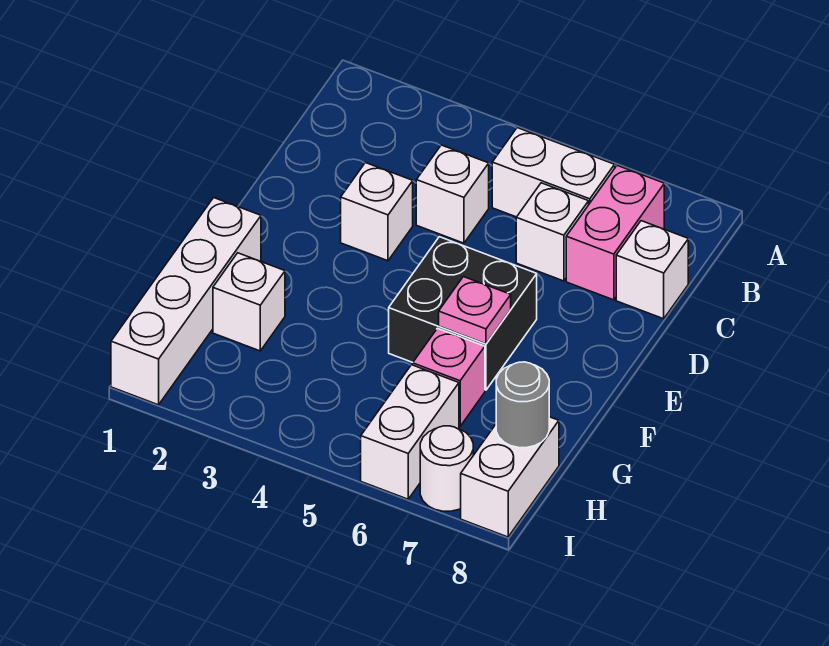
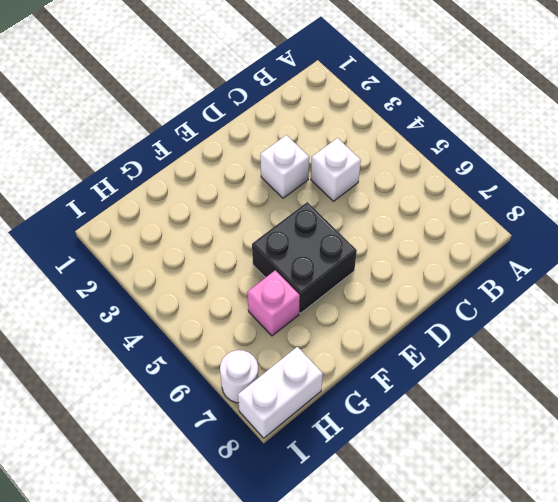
none -> white brick B5:B6 level 1
none -> pink brick B7:C7 level 1
none -> white brick C6 level 1

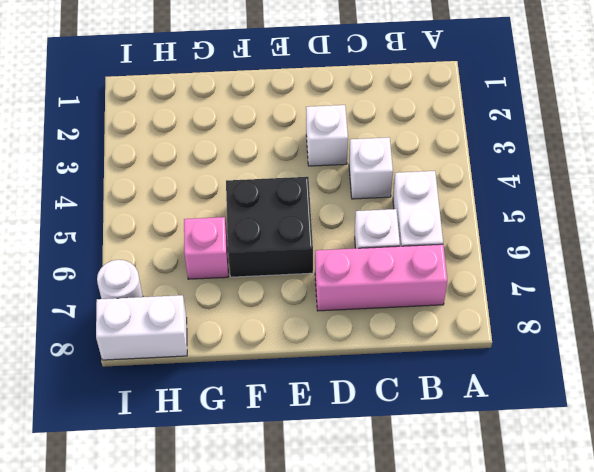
pink brick B7:D7 level 1 -> pink brick B7:C7 level 1
none -> white brick C8 level 1
none -> white brick F1:I1 level 1
none -> white brick G2 level 1

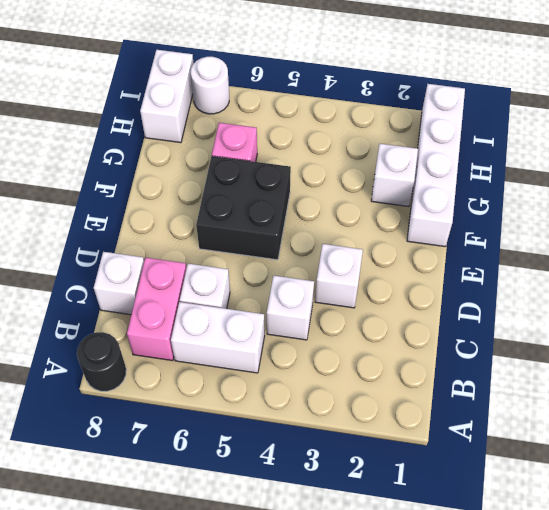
black round brick A8 level 1 -> none
none -> white brick H6:I6 level 1
none -> pink plate F6 level 2
none -> grey round brick H8 level 2

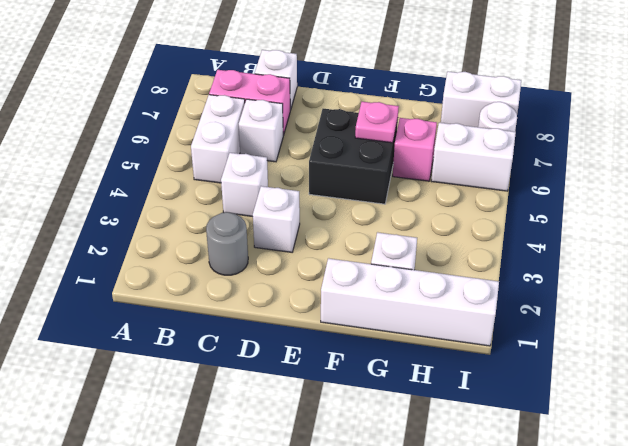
grey round brick C2 level 1 -> grey round brick H8 level 2

